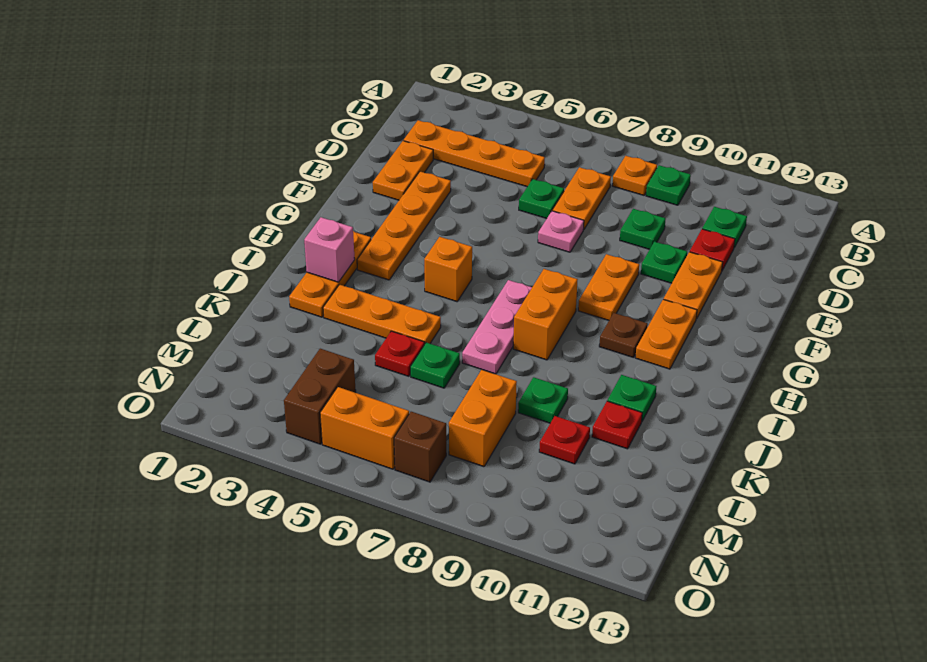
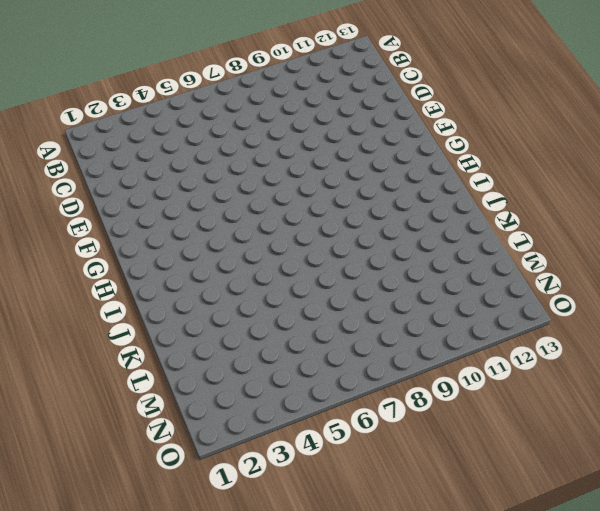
none -> orange plate B8 level 1
none -> green plate B9 level 1
none -> orange plate C2:C5 level 1
none -> orange plate C7:D7 level 1

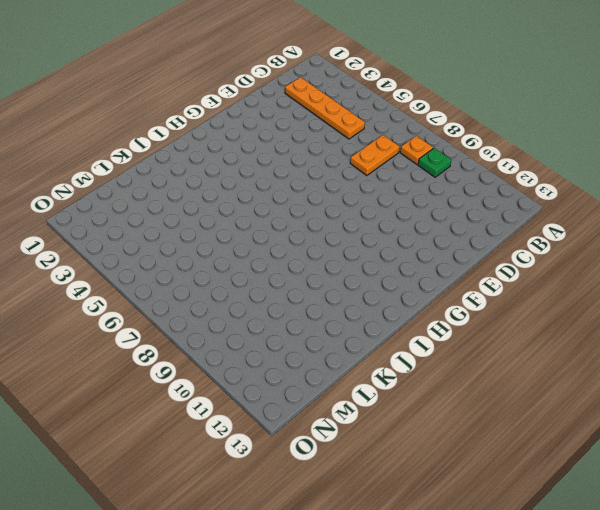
none -> green plate C11 level 1
none -> orange plate D2:E2 level 1
none -> green plate D6 level 1
none -> green plate D9 level 1

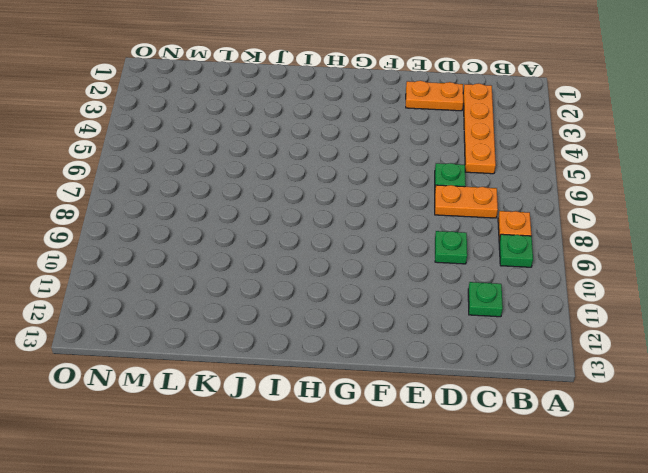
none -> red plate D11 level 1
none -> orange plate E3:H3 level 1
none -> pink plate E7 level 1
none -> green plate E10 level 1

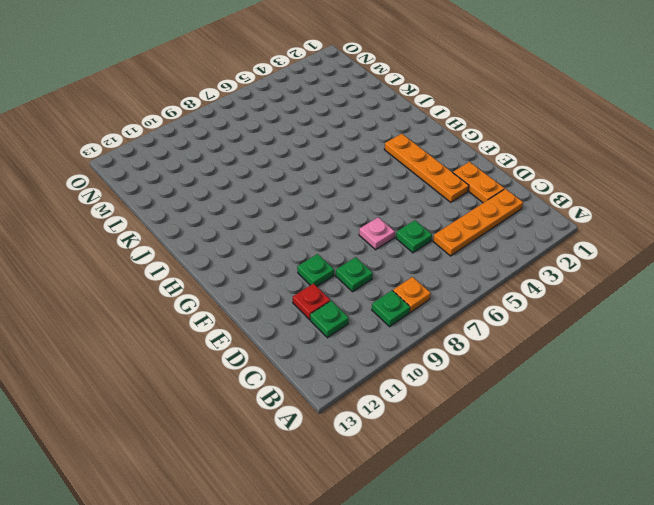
none -> orange plate C7:D7 level 1
none -> orange plate E11:F11 level 1
none -> orange plate F9:G9 level 1
none -> orange plate G11:H11 level 1

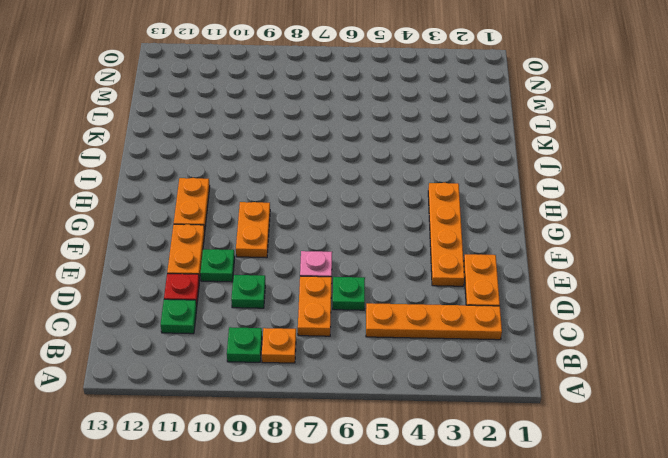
none -> orange plate H2:J2 level 1
none -> orange brick H5 level 1
none -> pink plate H7:J7 level 1
none -> orange brick H8:I8 level 1

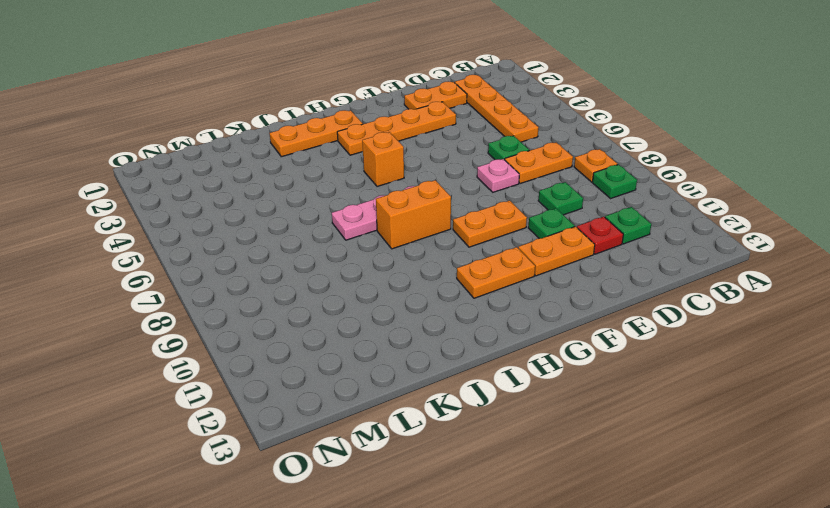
none -> brown plate H10 level 1
none -> orange plate J3:J5 level 1
none -> green plate J11 level 1
none -> red plate K5 level 1

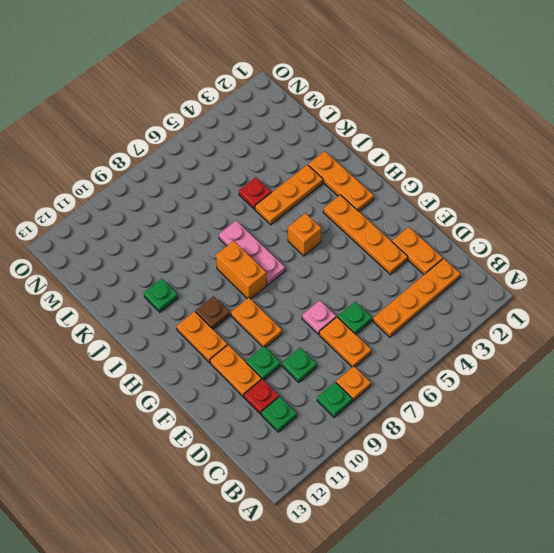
none -> green plate K6 level 1
none -> green plate K9 level 1
none -> red plate K11 level 1
none -> orange brick L8:M8 level 1

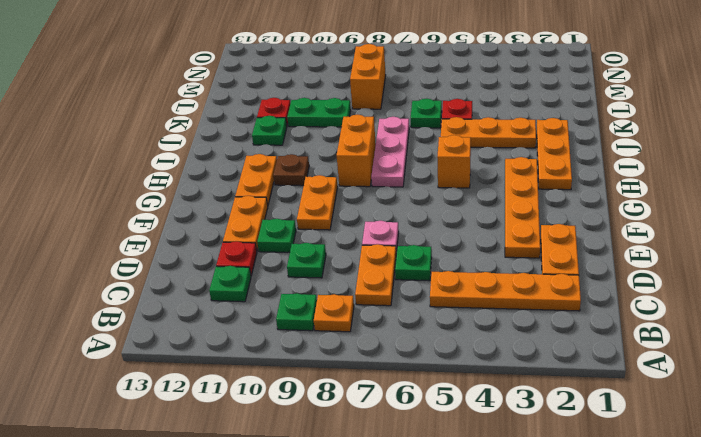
green plate K9:K10 level 1 -> green plate K9 level 1
none -> red plate L10 level 1
none -> brown brick M4:N4 level 1
none -> orange brick N5:N6 level 1
none -> brown brick N7 level 1

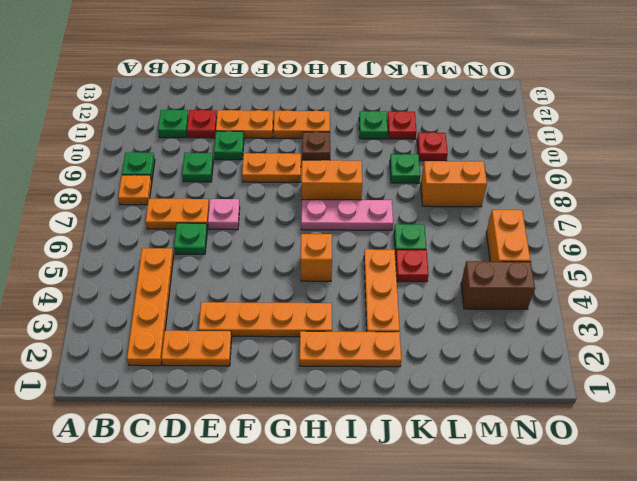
none -> brown brick N7 level 1
none -> pink brick I2 level 2

